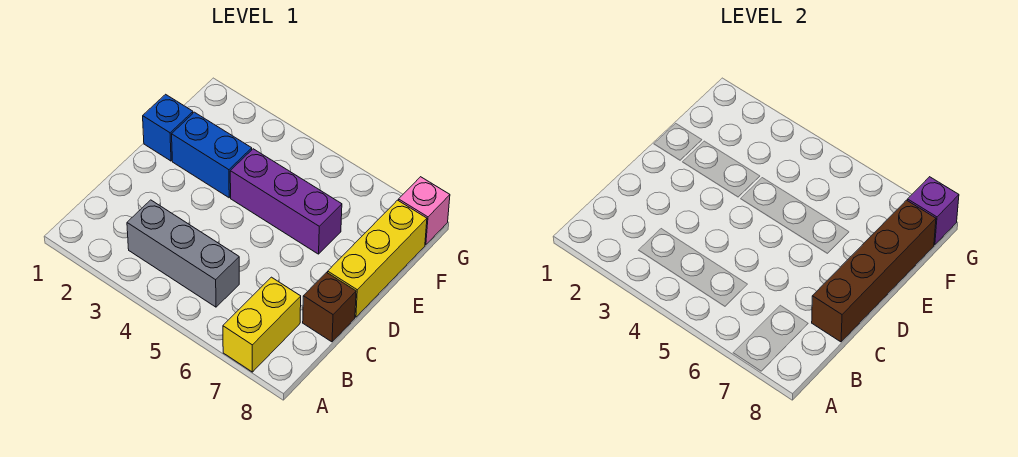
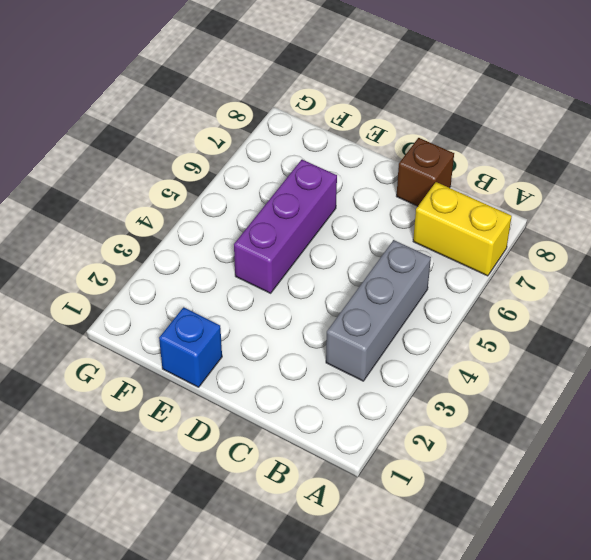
none -> yellow brick D8:F8 level 1
none -> blue brick E2:E3 level 1

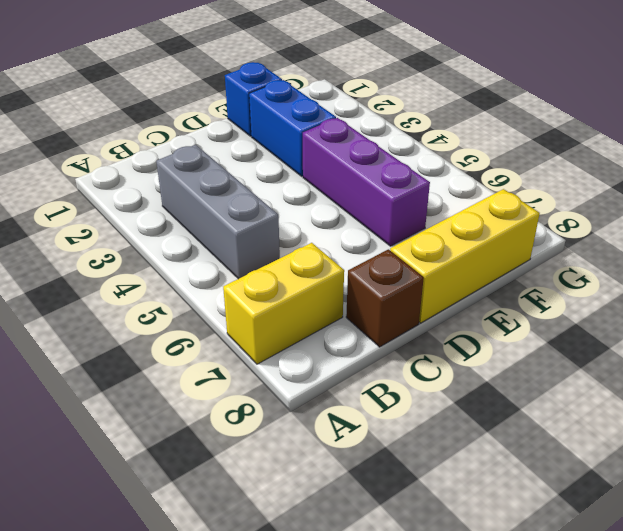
none -> pink brick G8 level 1
none -> brown brick C8:F8 level 2

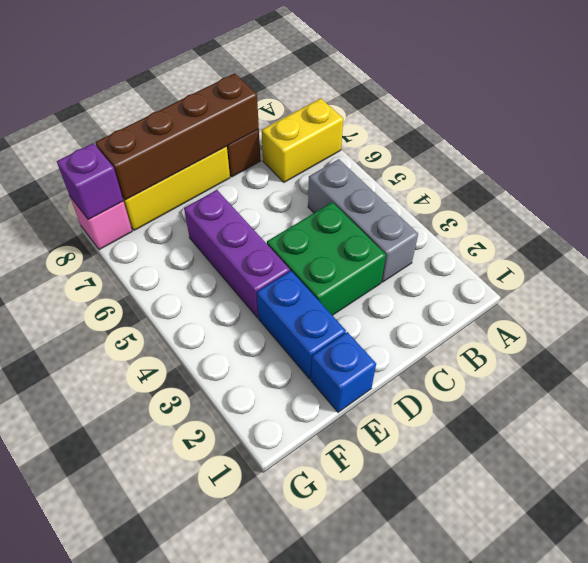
green brick C3:D4 level 1 -> none

